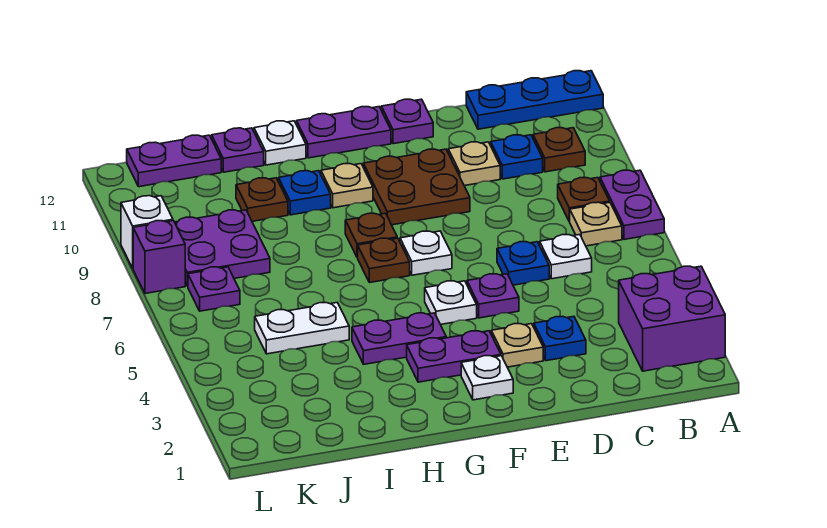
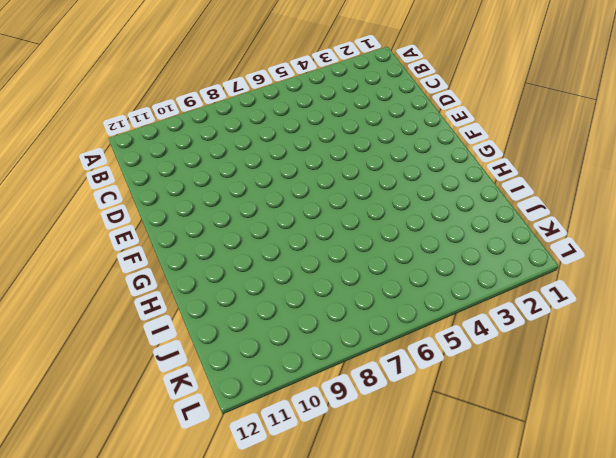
none -> purple brick A2:B3 level 1
none -> purple plate A7:A8 level 1
none -> blue plate A12:C12 level 1
none -> tan plate B7 level 1

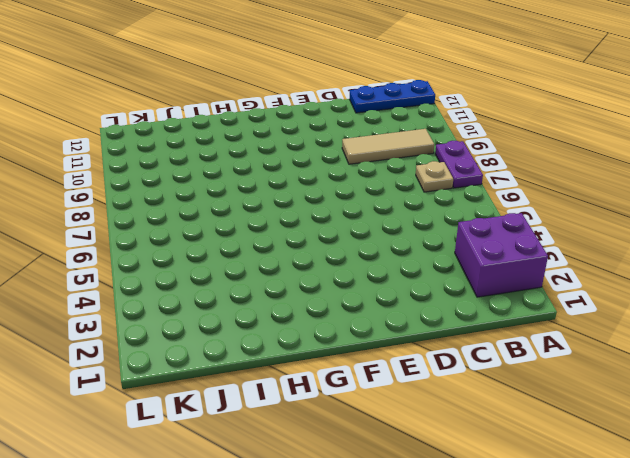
tan tile B9:D9 level 1 -> none
none -> brown plate B8 level 1
none -> brown plate B10 level 1
none -> white plate C6 level 1
none -> blue plate C10 level 1

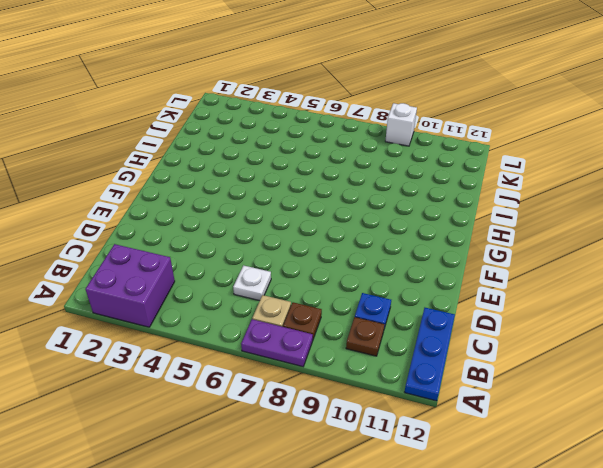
none -> blue plate D3 level 1
none -> blue plate D6 level 1
none -> tan plate D10 level 1
none -> tan plate E3 level 1

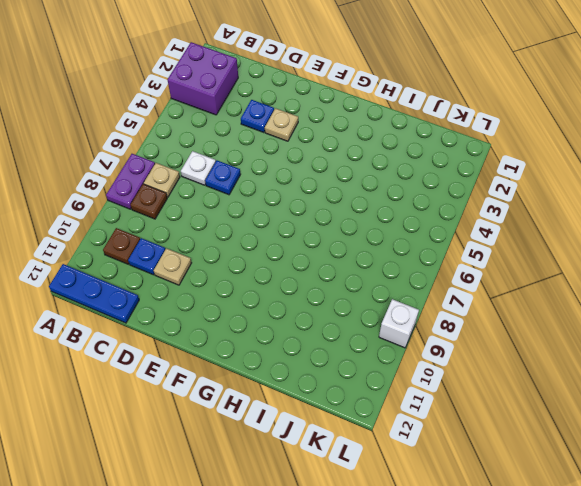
none -> purple plate E5 level 1
none -> brown plate E9:F10 level 1
none -> purple plate E12 level 1
none -> white plate F2 level 1

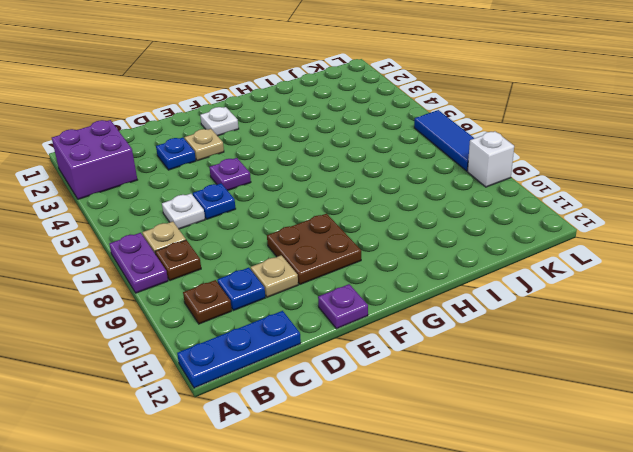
blue tile L6:L8 level 1 -> purple brick L8 level 1
none -> purple plate F3:G3 level 1
none -> white plate F5 level 1
none -> white plate F7 level 1
none -> purple plate F12:G12 level 1

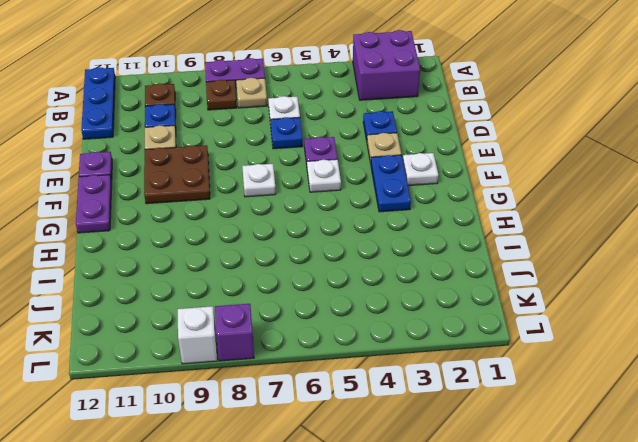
blue plate F3:G3 level 1 -> purple plate F3:G3 level 1
none -> purple plate G4:H4 level 1
none -> brown plate G7 level 1
none -> brown plate G8 level 1
none -> tan plate G10 level 1

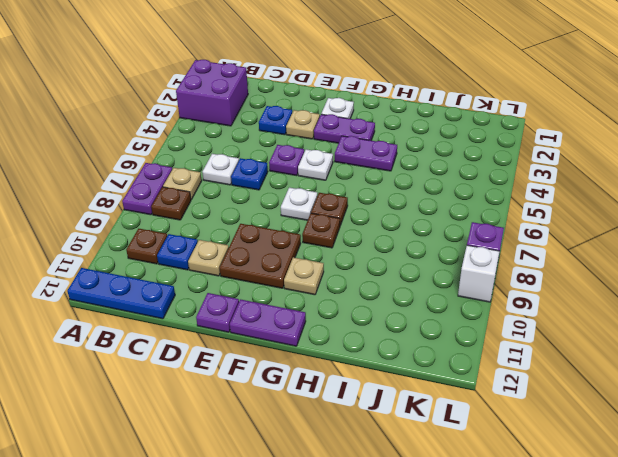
none -> blue plate H10 level 1
none -> white plate H12 level 1
none -> white plate I5:J5 level 1
none -> brown plate I10 level 1

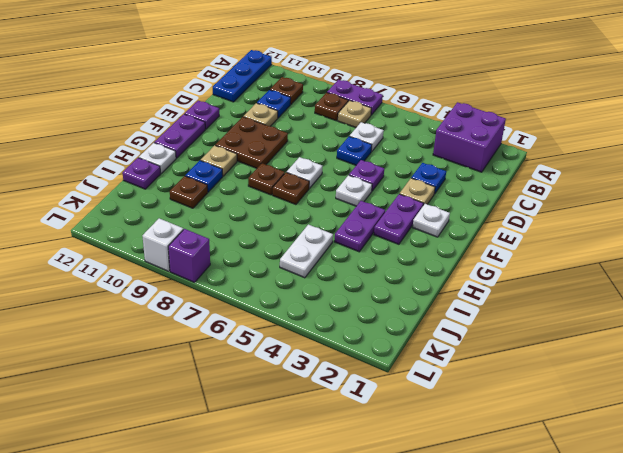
none -> purple plate J8:K9 level 1
none -> purple plate J12:K12 level 1
none -> purple plate K7 level 1

